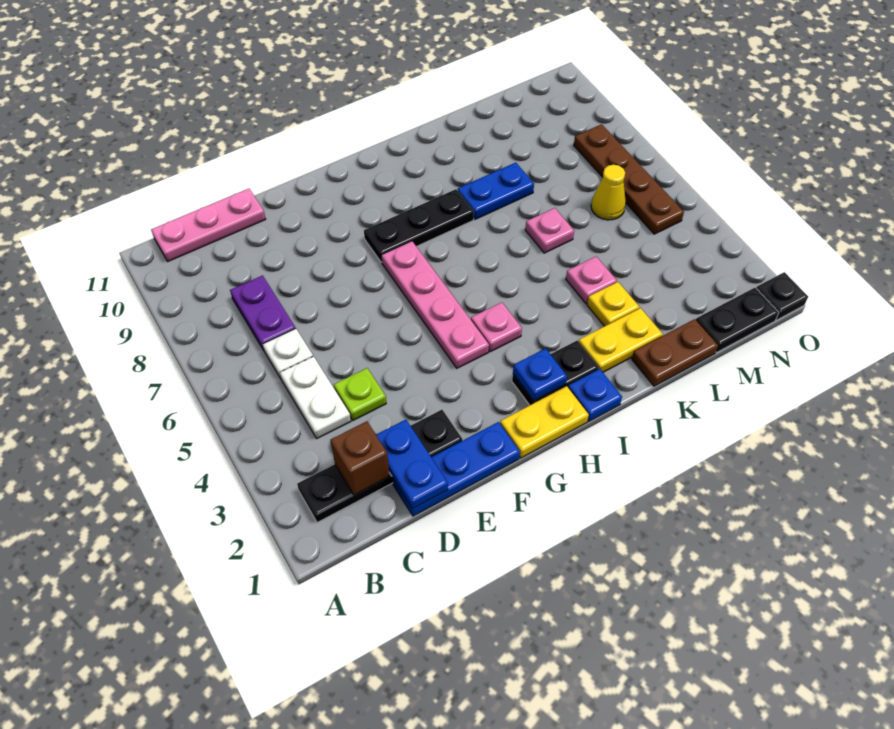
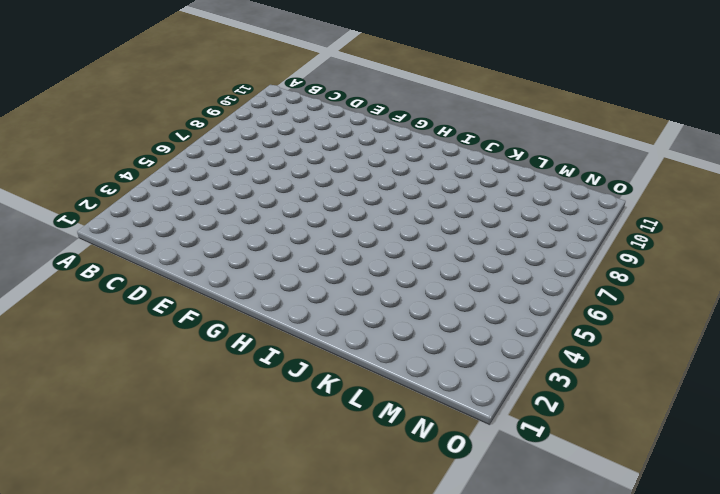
none -> black plate B2:E2 level 1
none -> pink plate B11:D11 level 1
none -> white plate C4:C5 level 1

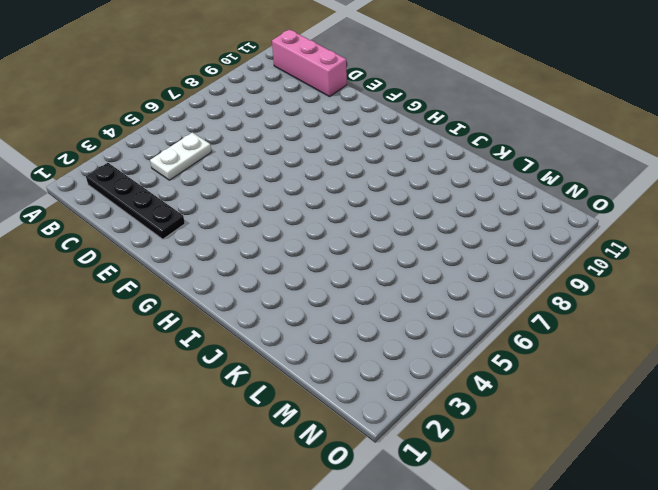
pink brick B11:D11 level 1 -> pink plate B11:D11 level 1
none -> white plate C6 level 1
none -> purple plate C7:C8 level 1
none -> blue plate D1:F1 level 1

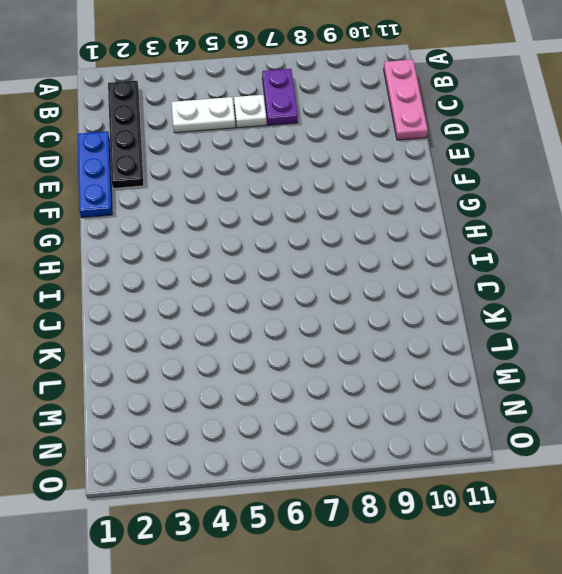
purple plate B7:C7 level 1 -> purple plate C7:C8 level 1
none -> lime plate D4 level 1
none -> yellow plate G1:H1 level 1
none -> pink plate G4:G7 level 1

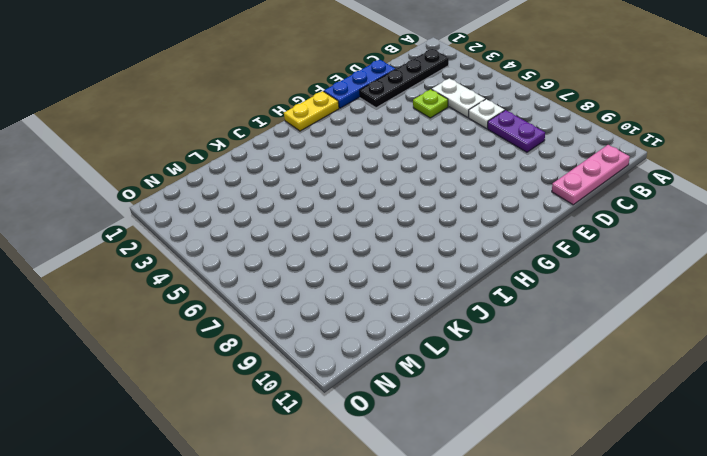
none -> pink plate G4:G7 level 1
none -> black plate G8:I8 level 1
none -> black plate H2:I2 level 1

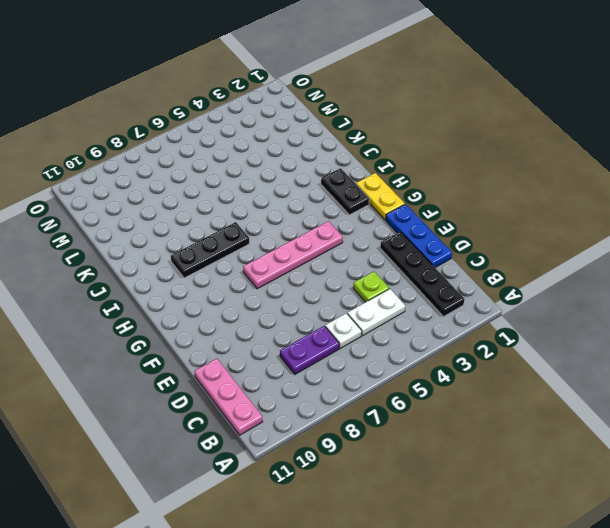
black plate I7:I9 level 1 -> black plate G8:I8 level 1
none -> pink plate H4 level 1
none -> blue plate I1 level 1
none -> yellow plate J2:K2 level 1

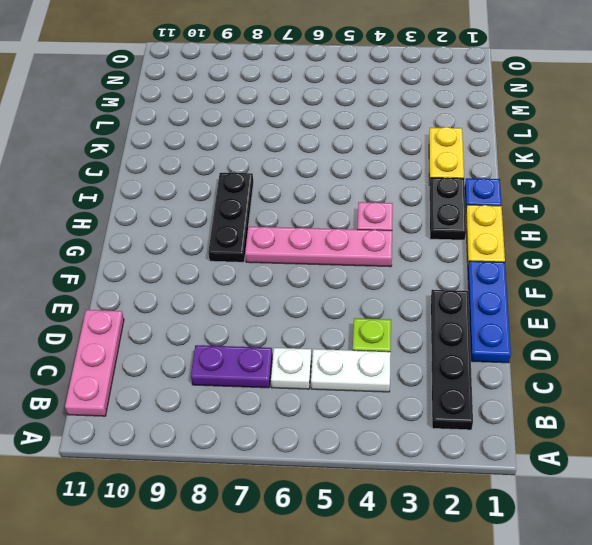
none -> blue plate J8:K8 level 1
none -> brown plate K1:L1 level 1
none -> yellow plate K3 level 1

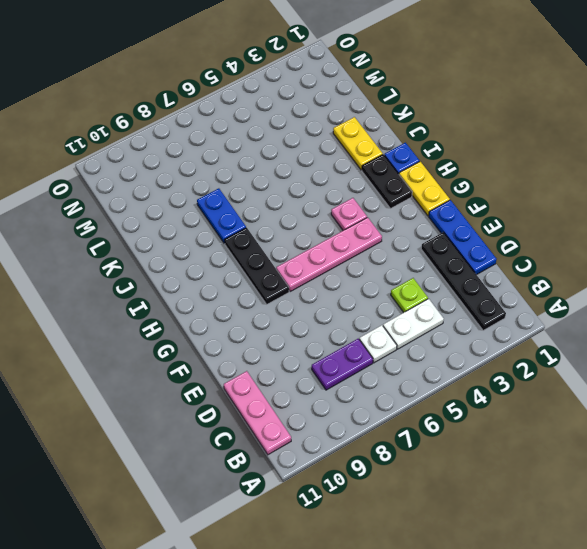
none -> brown plate K1:L1 level 1
none -> yellow plate K3 level 1
none -> pink plate K4 level 1

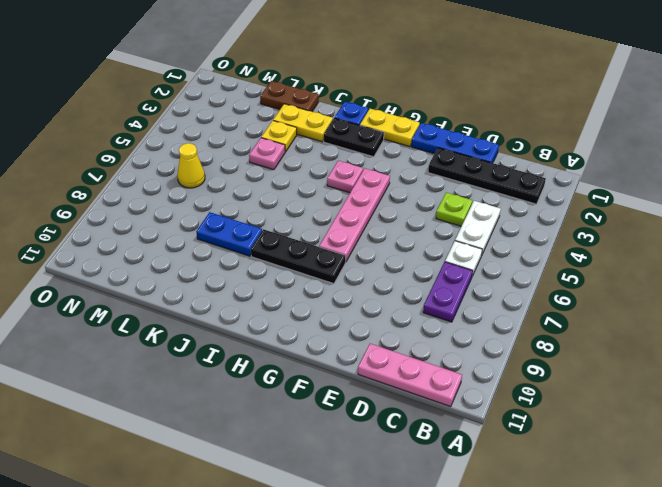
none -> pink plate K6 level 1
none -> black plate M1:N1 level 1
none -> brown plate N5:N8 level 1

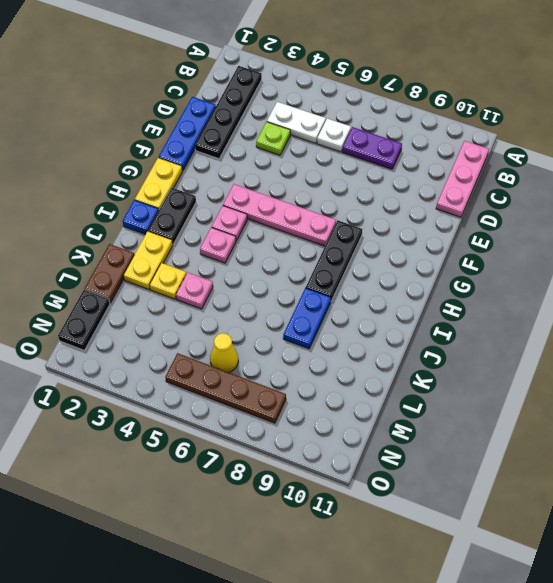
pink plate I4 level 1 -> pink plate K6 level 1
none -> black plate O1 level 1
none -> brown brick C2 level 2
none -> blue plate D1:D2 level 2

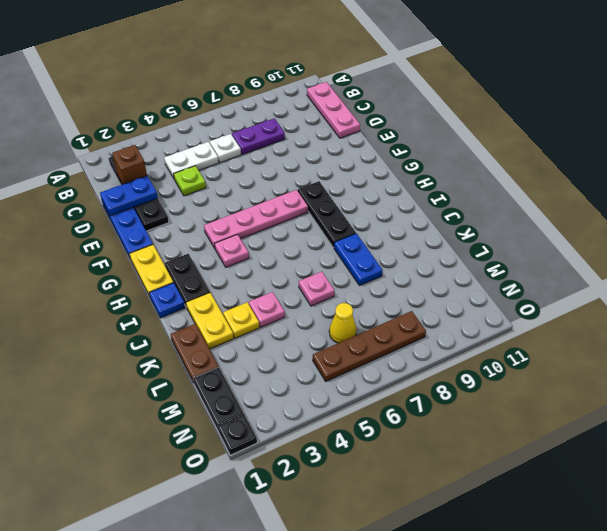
none -> blue plate H2 level 2

